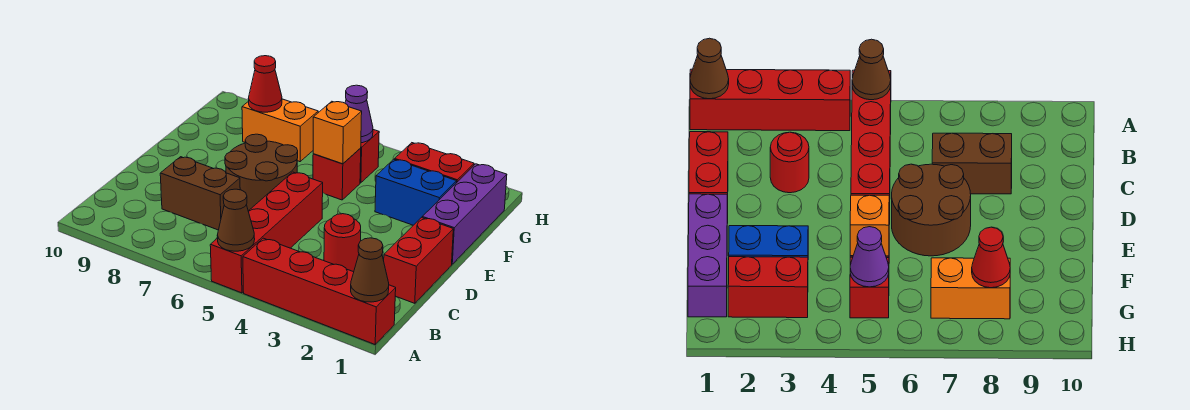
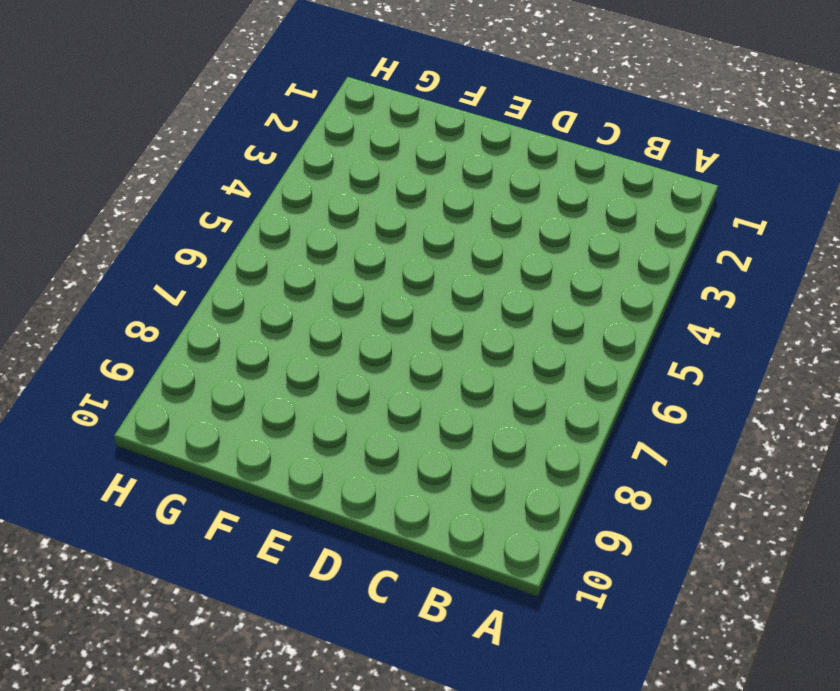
none -> red brick A1:A4 level 1
none -> red brick A5:D5 level 1
none -> red brick C1:D1 level 1

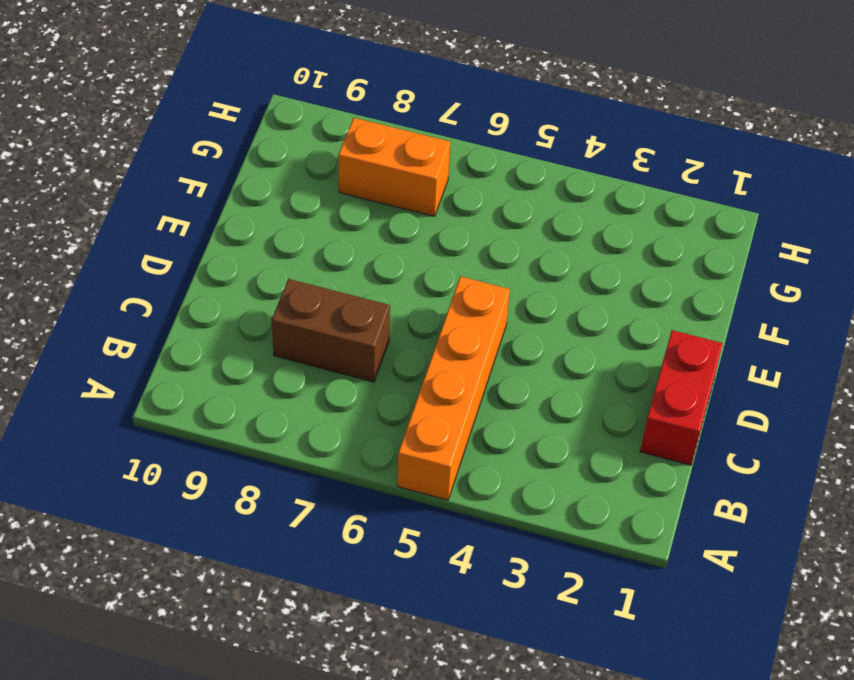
orange brick A5:D5 level 1 -> red brick A5:D5 level 1
none -> red brick A1:A4 level 1
none -> red round brick C3 level 1
none -> brown round brick D6:E7 level 1

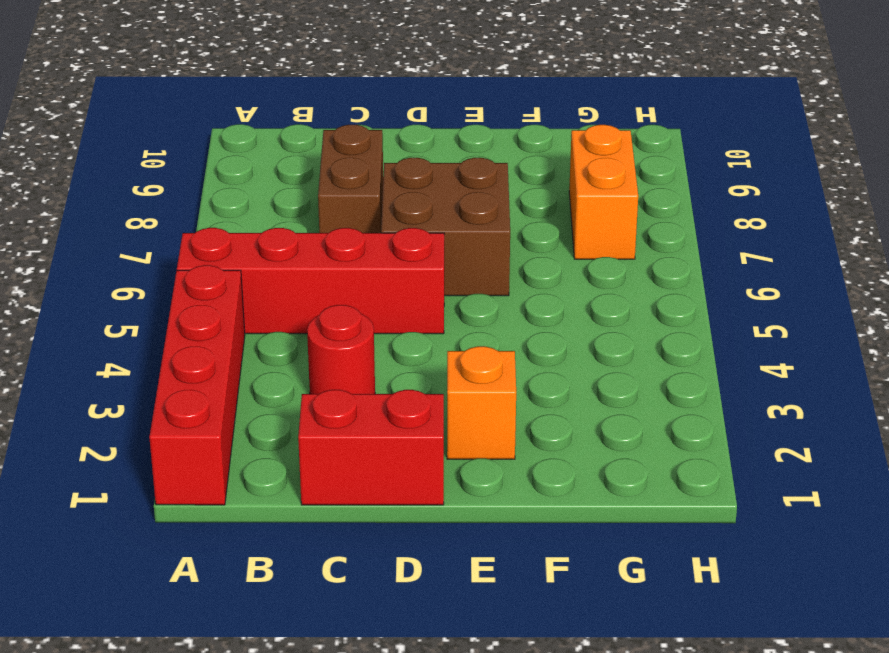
brown brick D6:E7 level 1 -> brown round brick D6:E7 level 1
orange brick E2 level 1 -> orange brick F5 level 2
none -> purple brick E1:G1 level 1
none -> blue brick F2:F3 level 1
none -> red brick F5 level 1

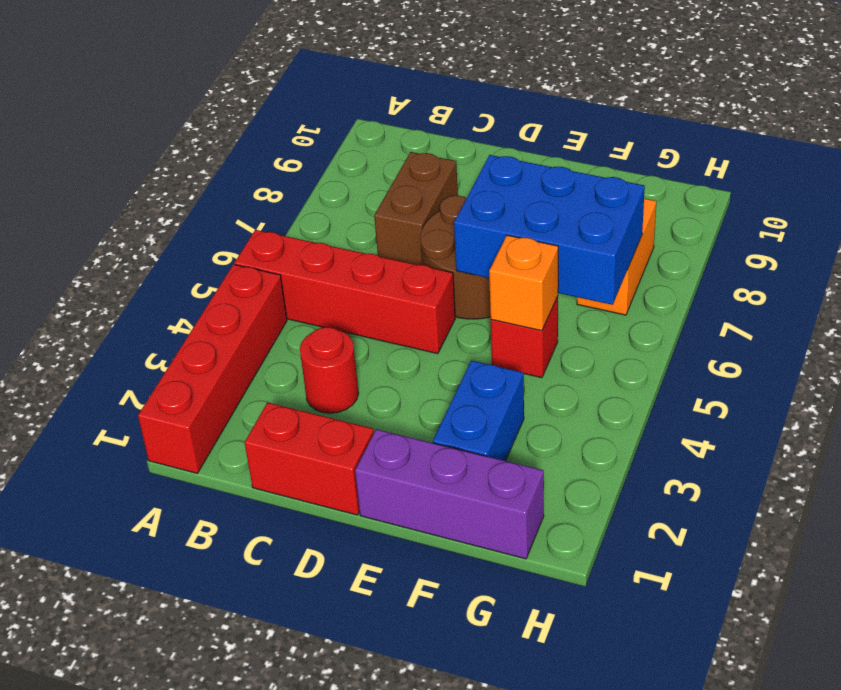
blue brick E6:G7 level 2 -> none
none -> red brick G2:G3 level 1
none -> red brick G5 level 1
none -> brown cone A1 level 2

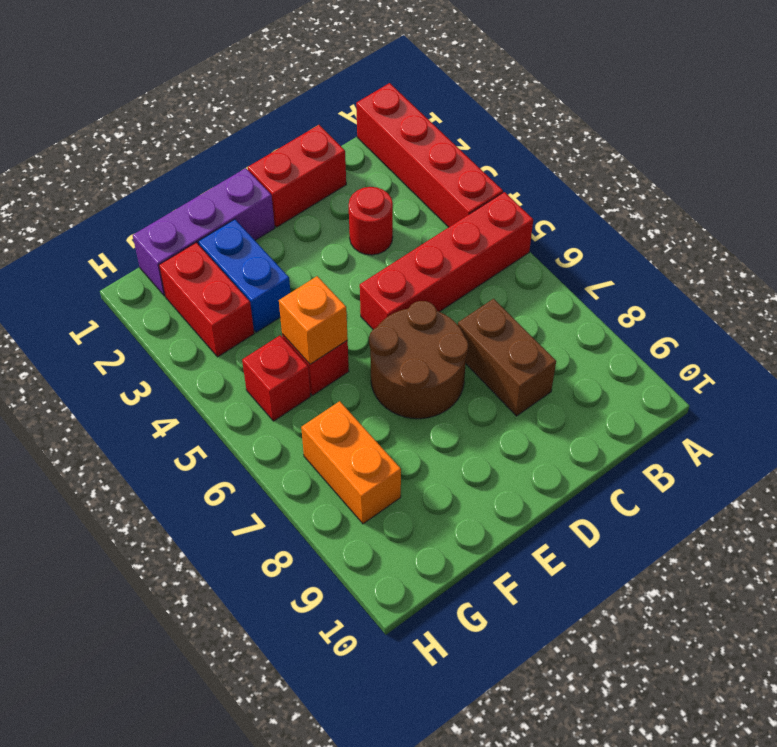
none -> brown cone A1 level 2
none -> brown cone A5 level 2
none -> purple cone G5 level 2

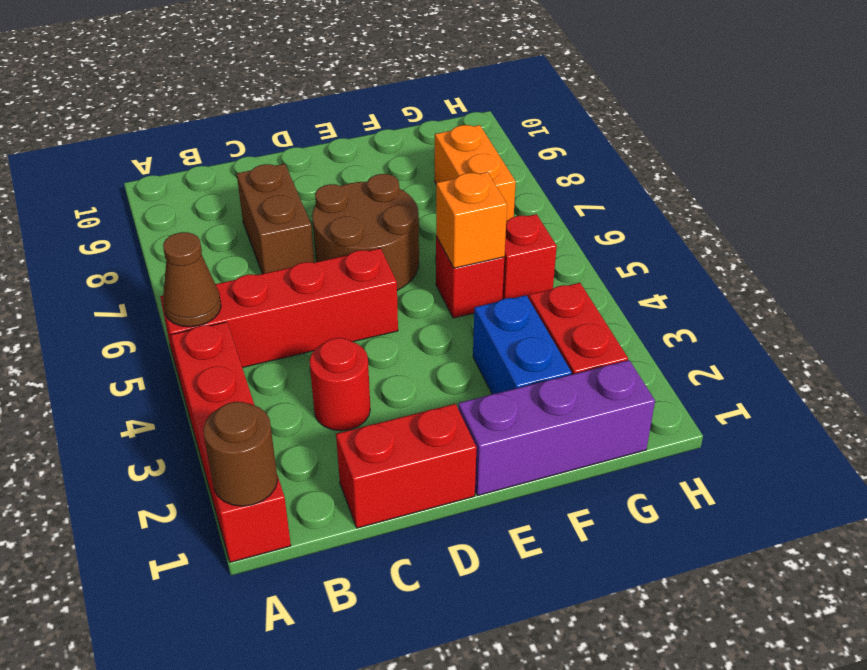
brown round brick A1 level 2 -> brown cone A1 level 2
none -> purple cone G5 level 2
none -> red cone G8 level 2

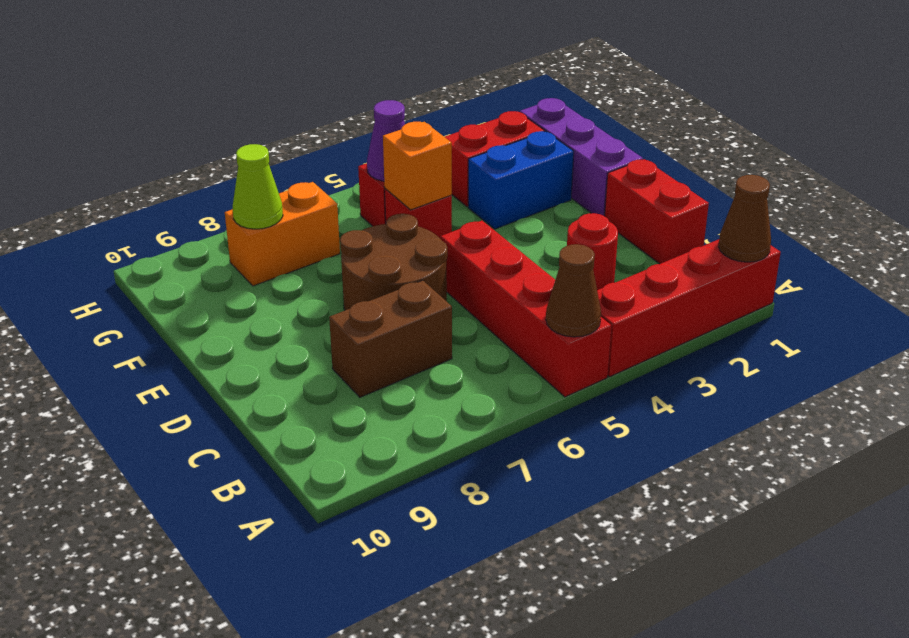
lime cone G8 level 2 -> red cone G8 level 2

